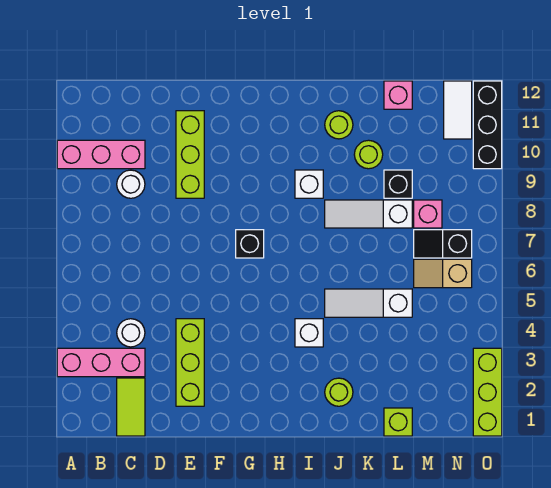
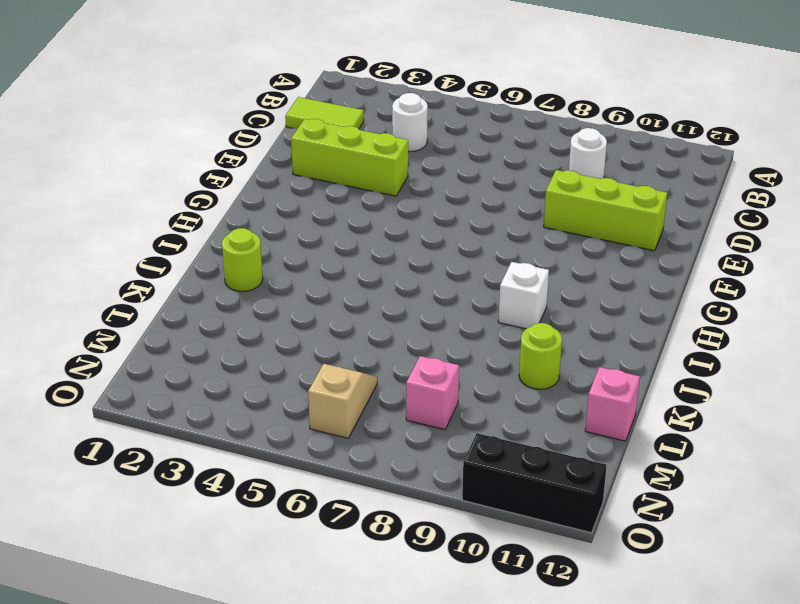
none -> pink brick A3:C3 level 1
none -> pink brick A10:C10 level 1
none -> black brick G7 level 1

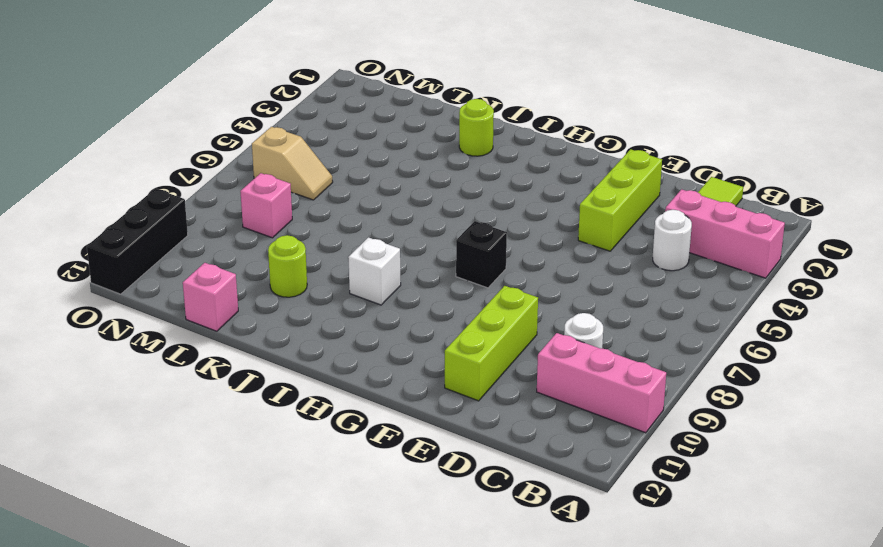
none -> white brick I4 level 1
none -> white slope J5:L5 level 1 top L
none -> white slope J8:L8 level 1 top L

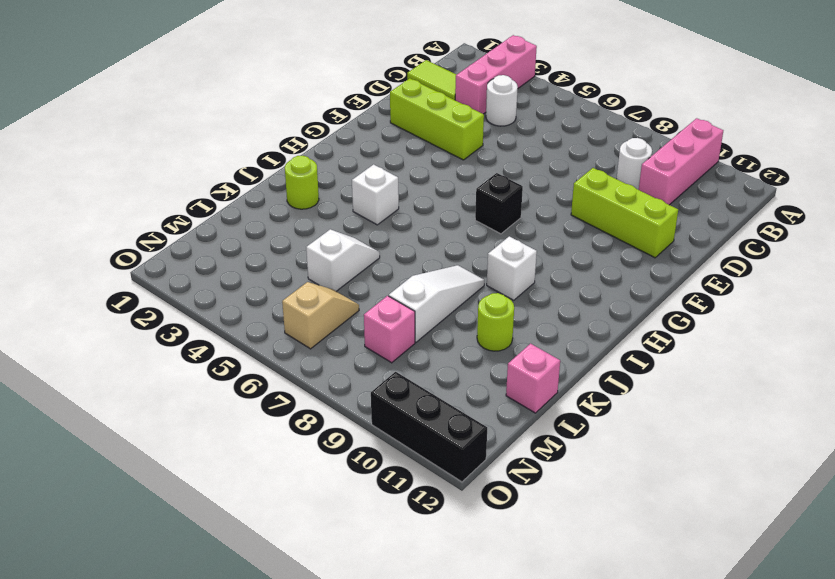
white slope K5:L5 level 1 top L -> white slope J5:L5 level 1 top L
none -> lime round brick J11 level 1
none -> lime brick L1 level 1
none -> black brick L9 level 1

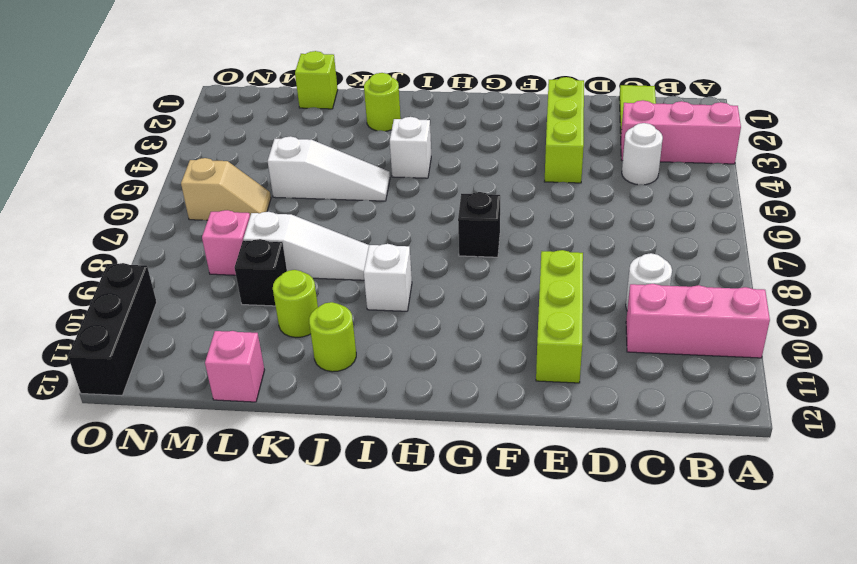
none -> black slope M7:N7 level 1 top N
none -> white tile N11:N12 level 1
none -> lime brick O1:O3 level 1

